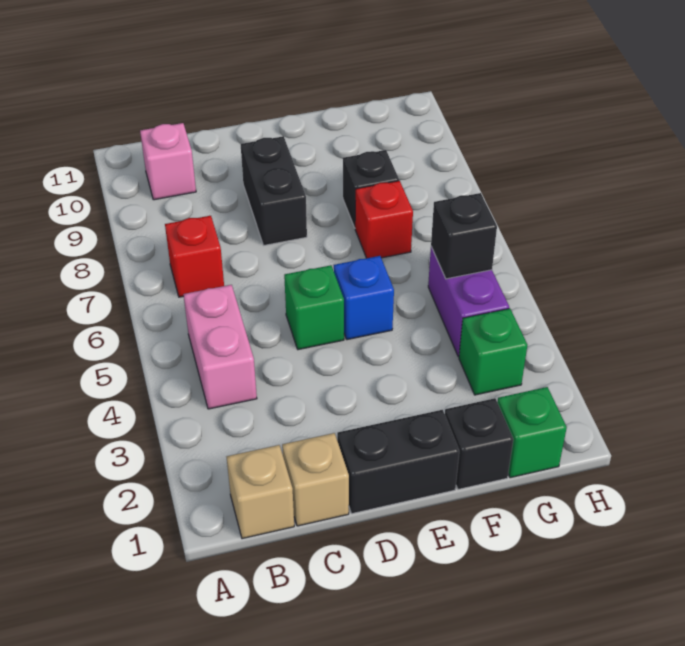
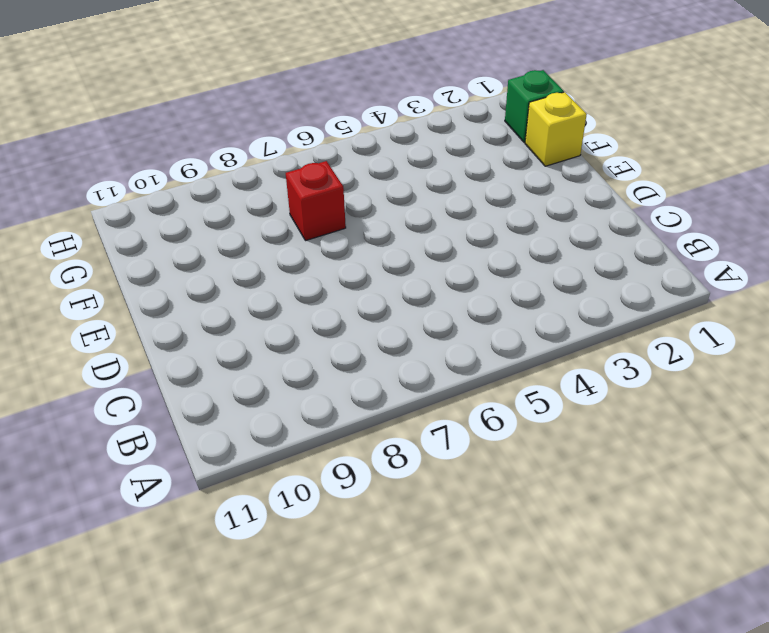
yellow brick F1 level 1 -> black brick F1 level 1
none -> tan brick B1 level 1
none -> pink brick B4:B5 level 1
none -> red brick B7 level 1

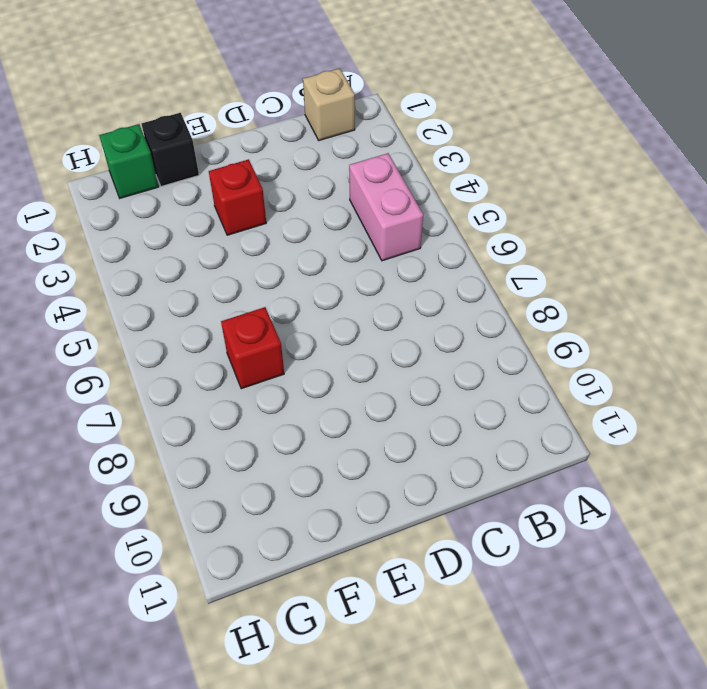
red brick E3 level 1 -> red brick B7 level 1
none -> pink brick B10 level 1
none -> tan brick C1 level 1
none -> black brick D1:E1 level 1

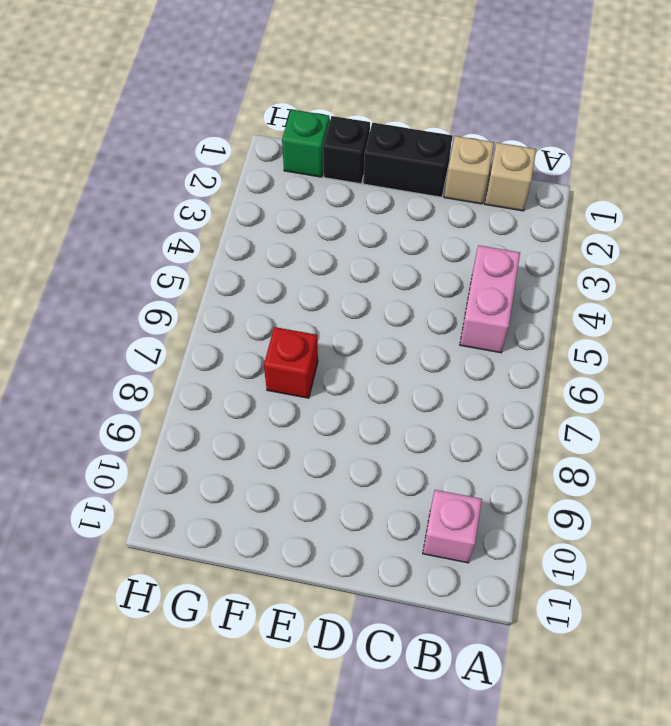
none -> red brick B7 level 1
none -> green brick D5 level 1
none -> black brick D8:D9 level 1

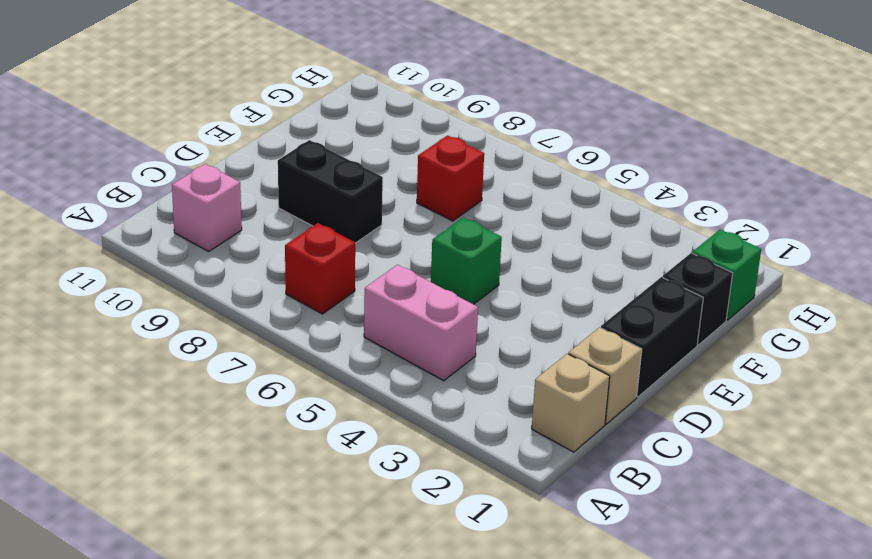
none -> blue brick E5 level 1
none -> black brick F8 level 1
none -> green brick G3 level 1

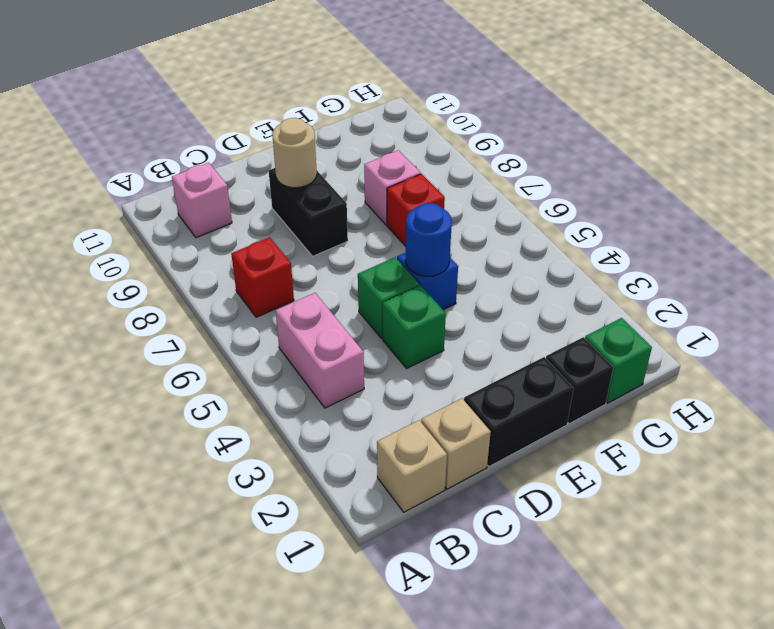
green brick D4 level 1 -> green brick G3 level 1
tan round brick D9 level 2 -> none
blue round brick E5 level 2 -> none
pink brick F8 level 1 -> black brick F8 level 1
none -> purple brick G4:G5 level 1
none -> black brick G5 level 2

